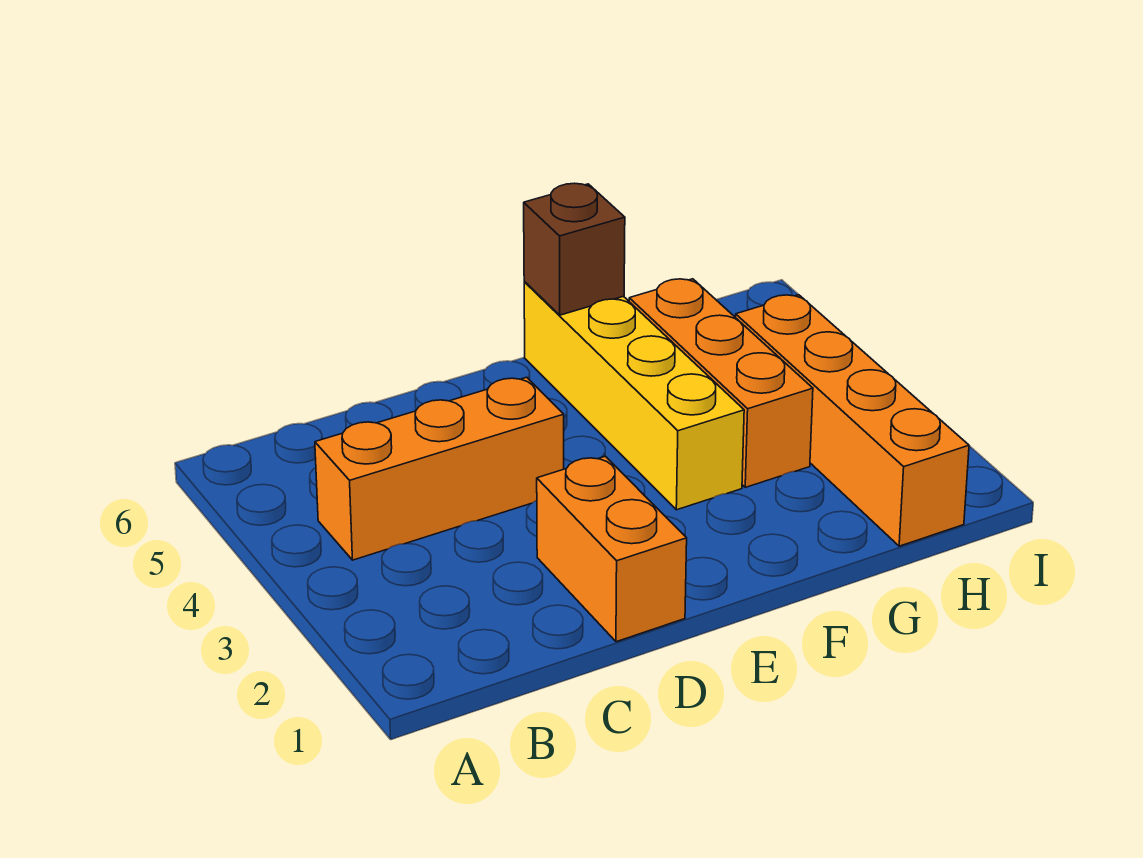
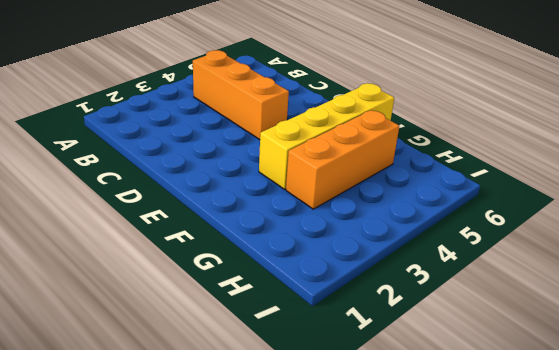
none -> orange brick D1:D2 level 1
none -> orange brick H1:H4 level 1

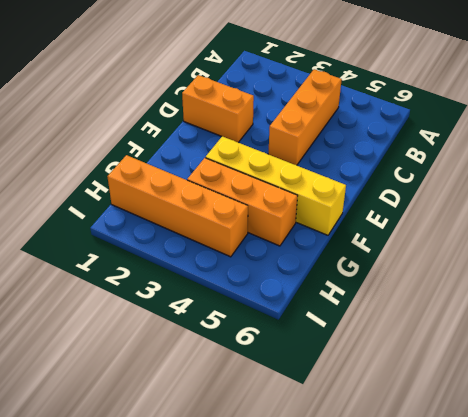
none -> brown brick F6 level 2

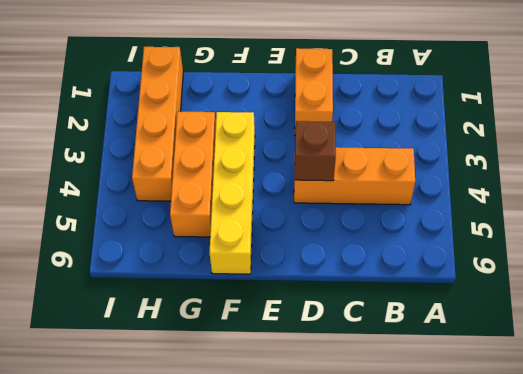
brown brick D4 level 2 -> brown brick F6 level 2

